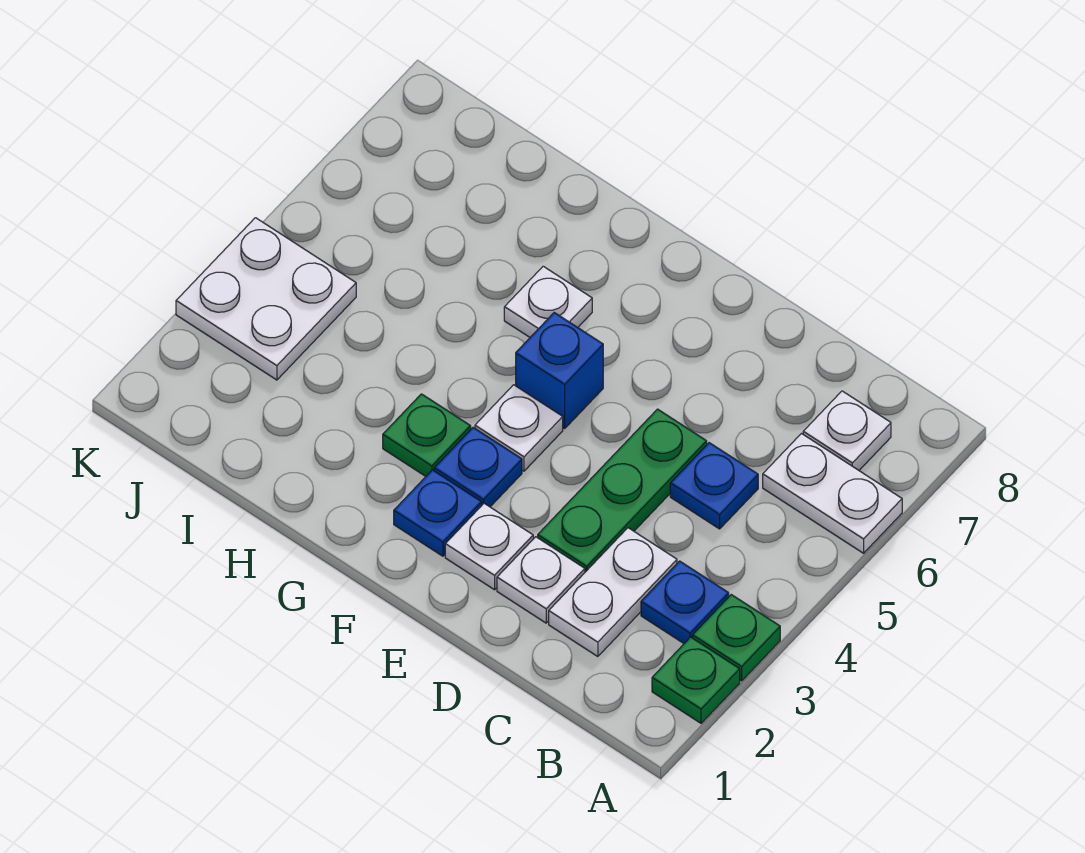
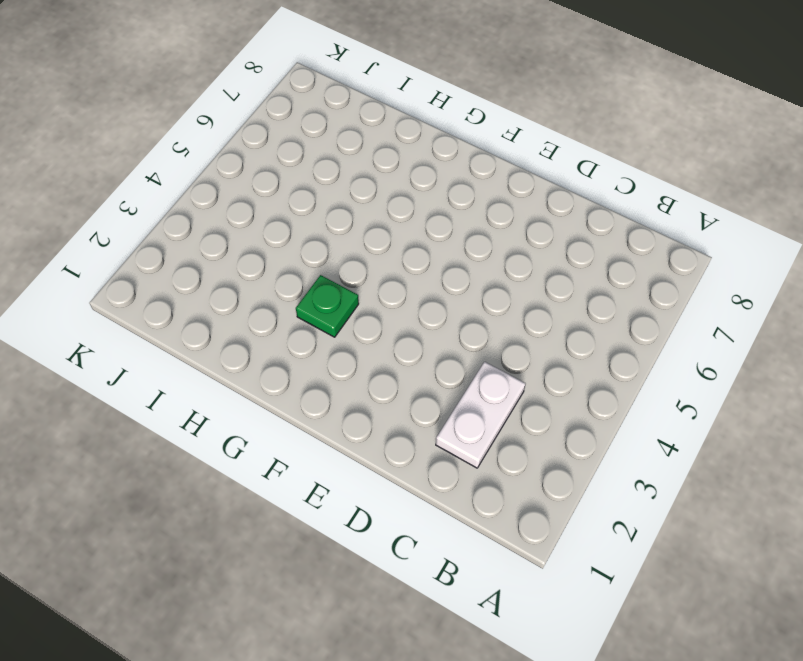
none -> green plate A2 level 1
none -> green plate A3 level 1
none -> white plate A6:B6 level 1

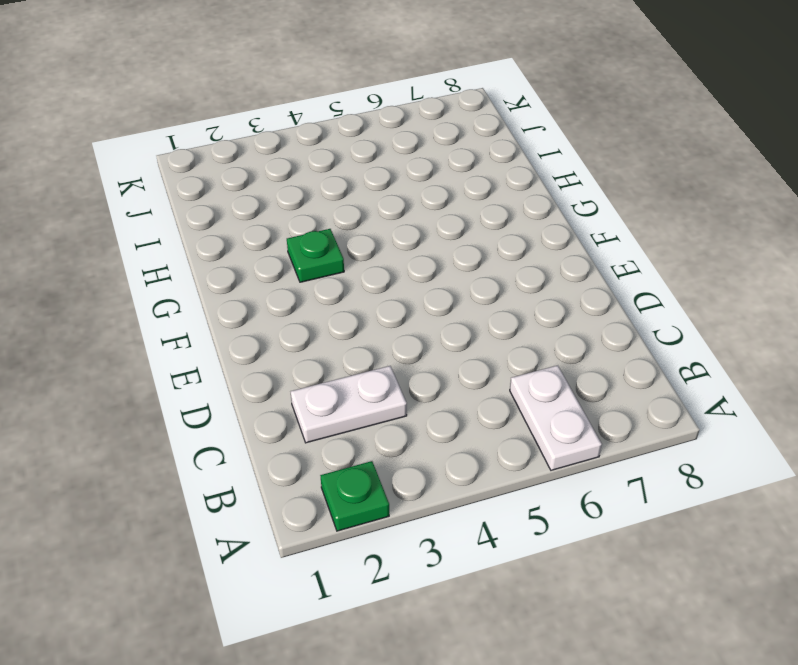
none -> green plate A3 level 1
none -> blue plate B3 level 1
none -> white plate B7 level 1

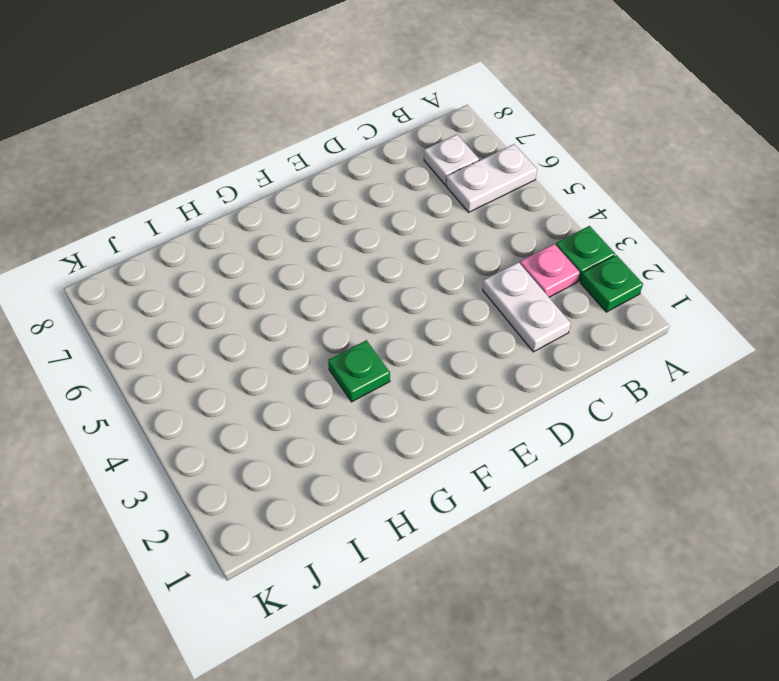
pink plate B3 level 1 -> blue plate B3 level 1
none -> blue plate C5 level 1
none -> white plate D2 level 1
none -> green plate D3:D5 level 1

